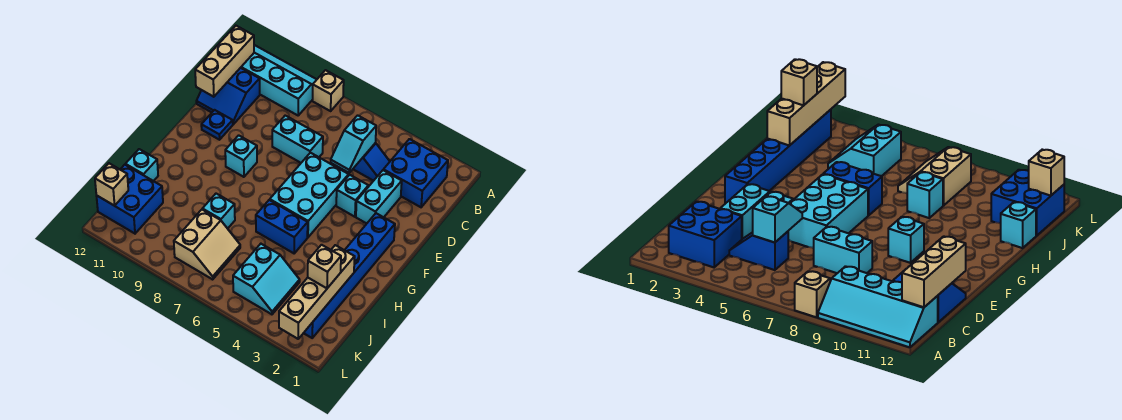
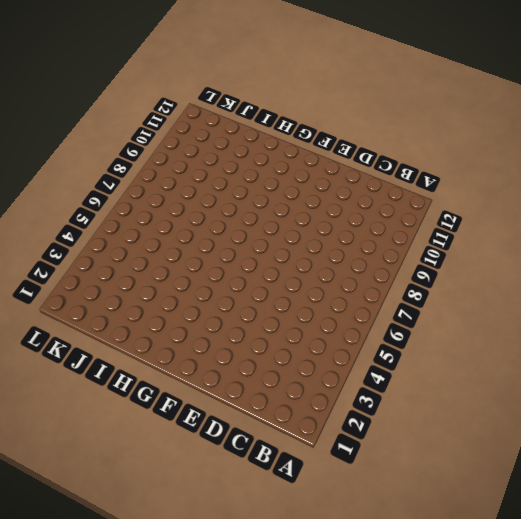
none -> tan brick A8 level 1
none -> cyan slope A9:B12 level 1 top B
none -> blue brick B2:C3 level 1

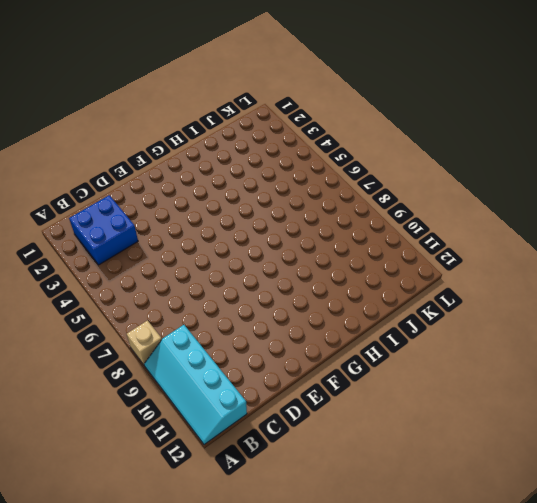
none -> blue slope C4:C5 level 1 top 5
none -> blue slope C11:D12 level 1 top C
none -> cyan brick D3:E3 level 1

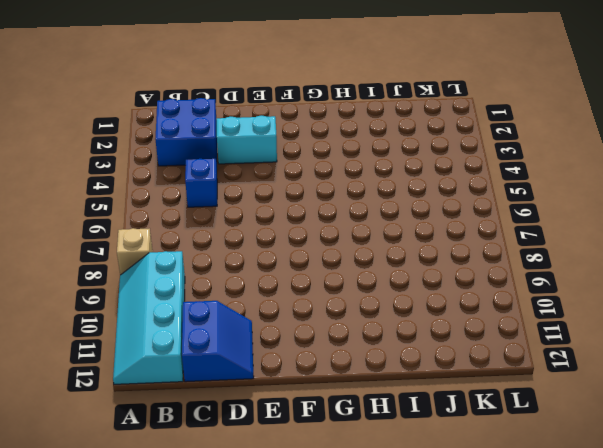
none -> cyan brick D7:D8 level 1
none -> cyan brick E4 level 1
none -> cyan brick E5:G6 level 1

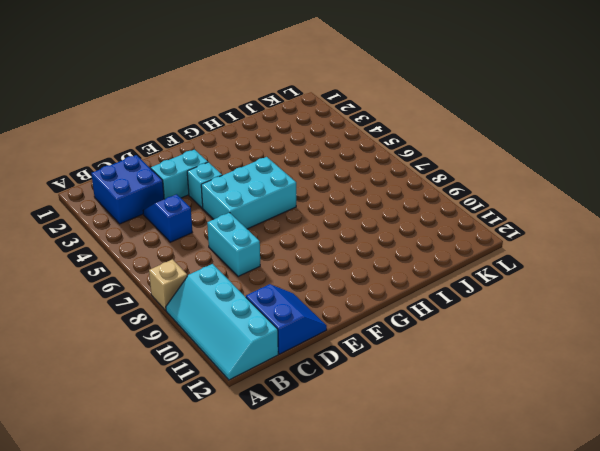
none -> blue plate E11 level 1
none -> blue brick F2:K2 level 1
none -> cyan brick F9 level 1

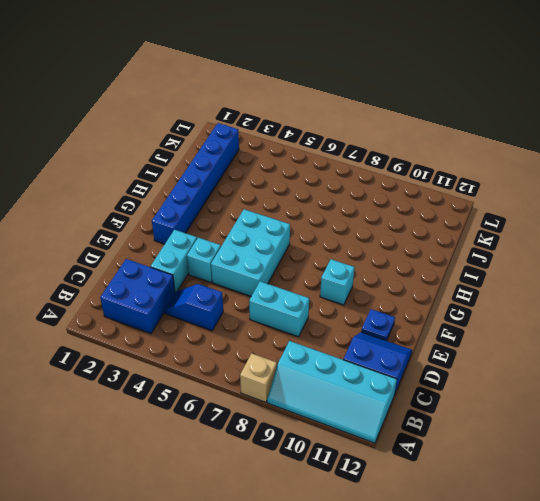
none -> blue brick H5:H6 level 1
none -> cyan brick I8 level 1
none -> cyan brick I12 level 1

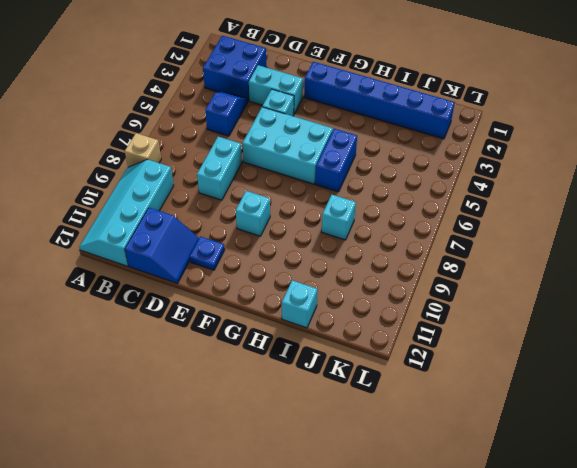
none -> cyan slope J4:K5 level 1 top 5
none -> tan slope J7:K8 level 1 top 8
none -> blue brick J11:K12 level 1

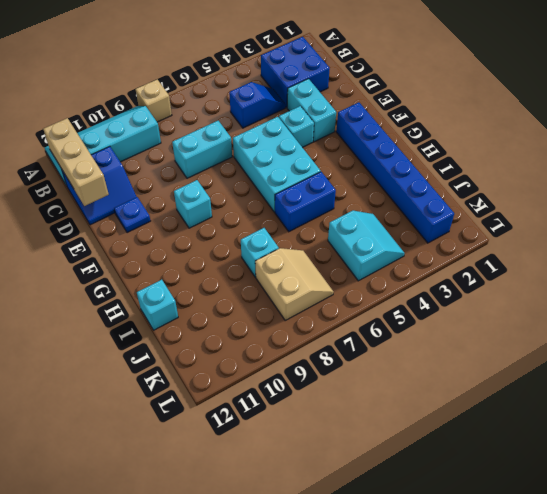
none -> blue brick J11:K12 level 1
none -> cyan slope C5:D5 level 2 top C
none -> tan brick I2:L2 level 2

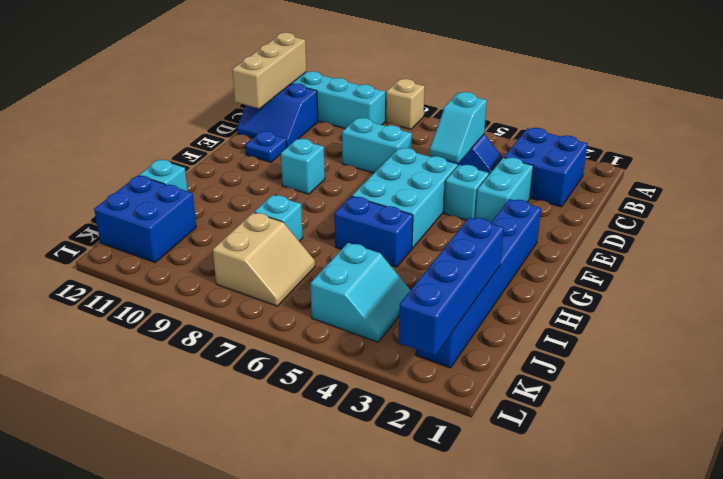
blue brick I2:L2 level 2 -> tan brick I2:L2 level 2
none -> tan brick K12 level 2
none -> tan brick J2 level 3

